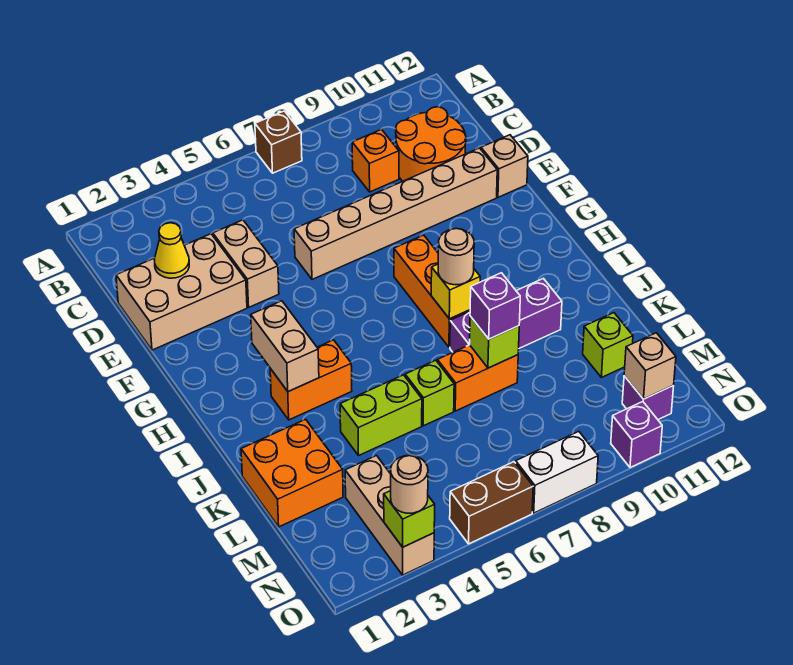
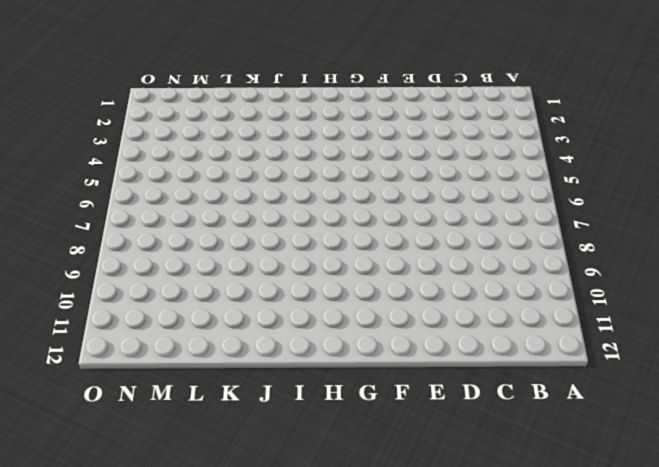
none -> brown brick A7 level 1
none -> orange brick C9 level 1
none -> orange round brick C10:D11 level 1

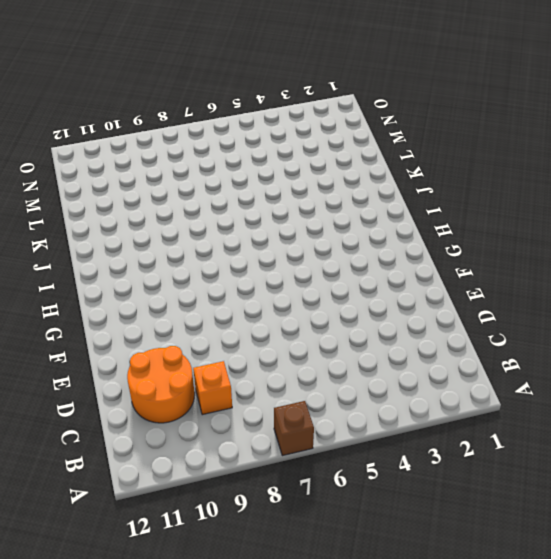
none -> tan brick D1:E3 level 1
none -> tan brick D4:E4 level 1
none -> tan brick E6:E11 level 1

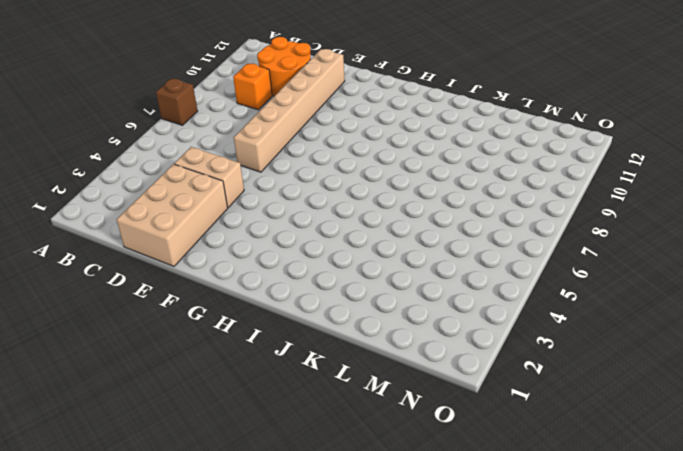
none -> tan brick E12 level 1
none -> orange brick G8:I8 level 1
none -> orange brick I3:I4 level 1

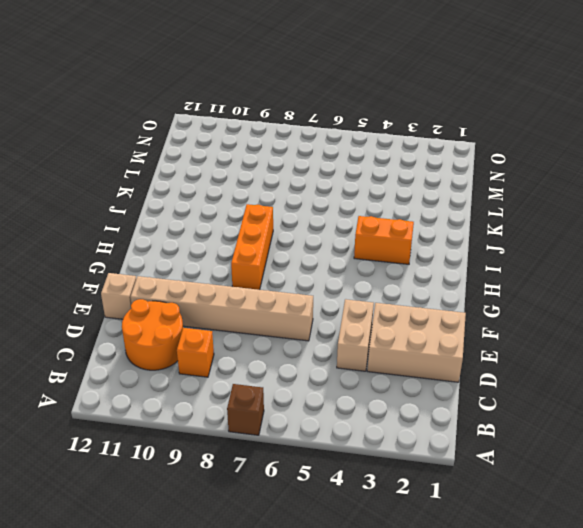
none -> purple brick J8:J10 level 1
none -> orange brick K1:L2 level 1
none -> lime brick K4:K5 level 1

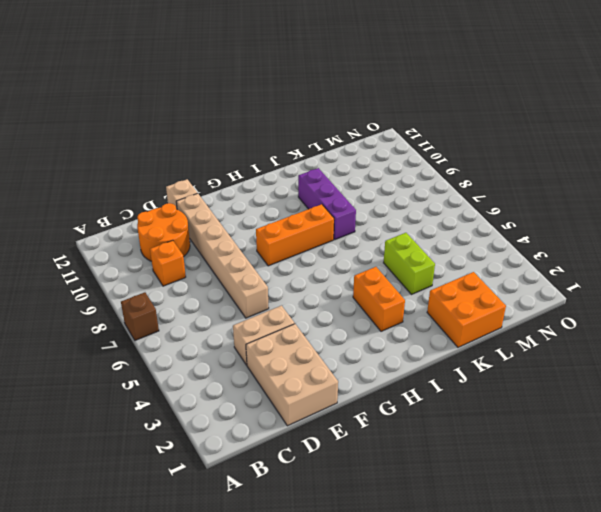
none -> lime brick K6 level 1
none -> orange brick K7:K8 level 1
none -> lime brick L11 level 1

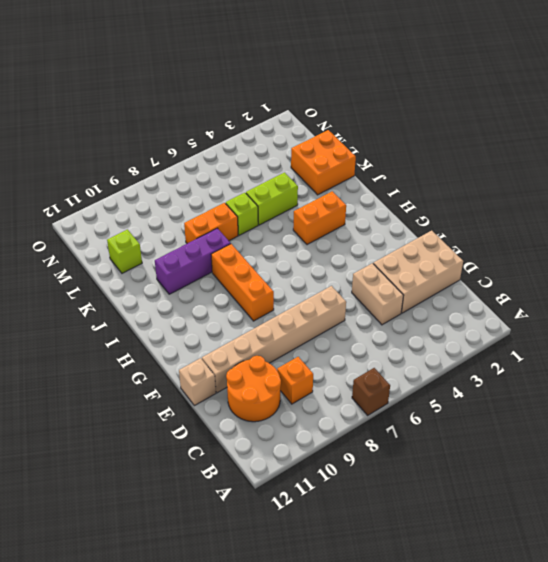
none -> tan brick M3:O3 level 1
none -> purple brick N11 level 1
none -> brown brick O5:O6 level 1

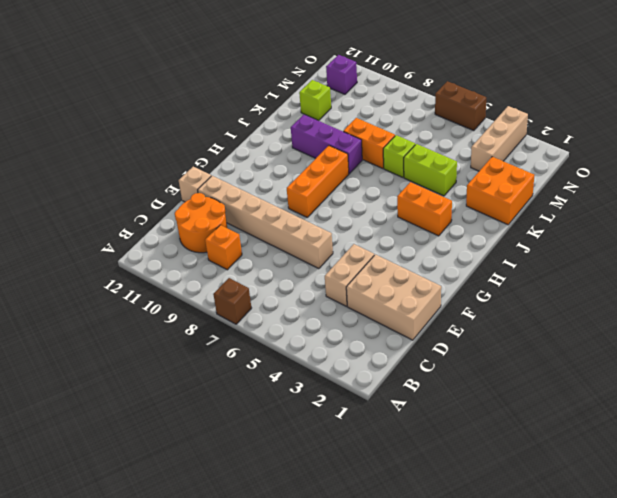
none -> white brick O7:O8 level 1
none -> purple brick O10 level 1
none -> yellow cone D2 level 2

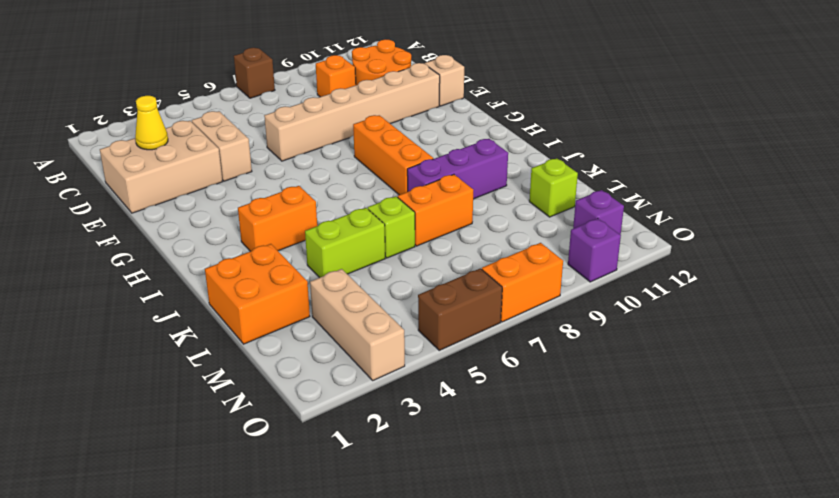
orange brick O7:O8 level 1 -> white brick O7:O8 level 1
none -> tan brick H3:I3 level 2
none -> yellow brick I8 level 2
none -> lime brick K8 level 2

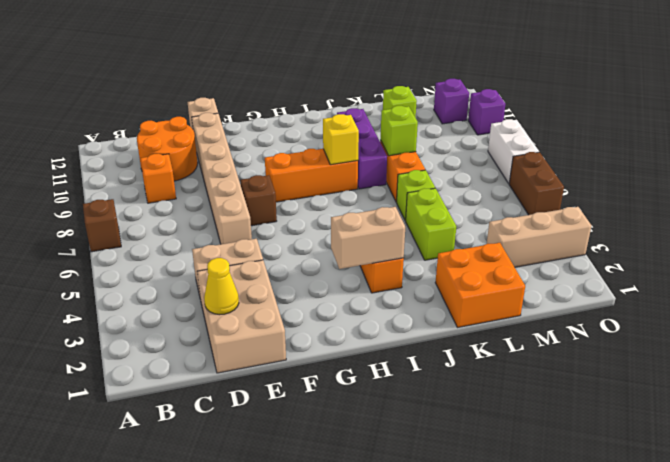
brown brick F7 level 1 -> none
none -> tan brick N11 level 2
none -> lime brick O3 level 2
none -> tan round brick I8 level 3

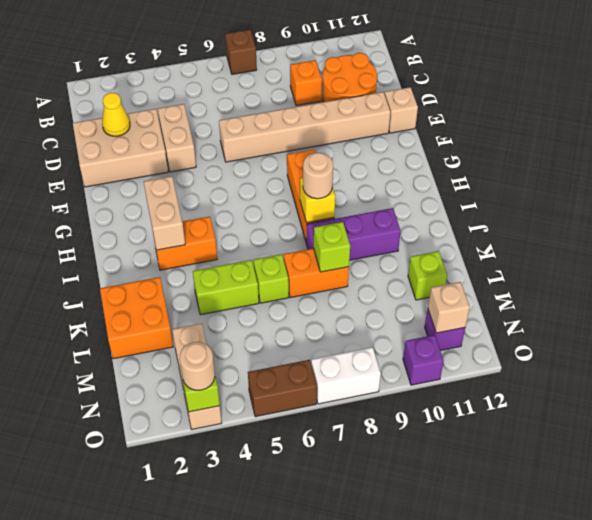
none -> purple brick K8 level 3

